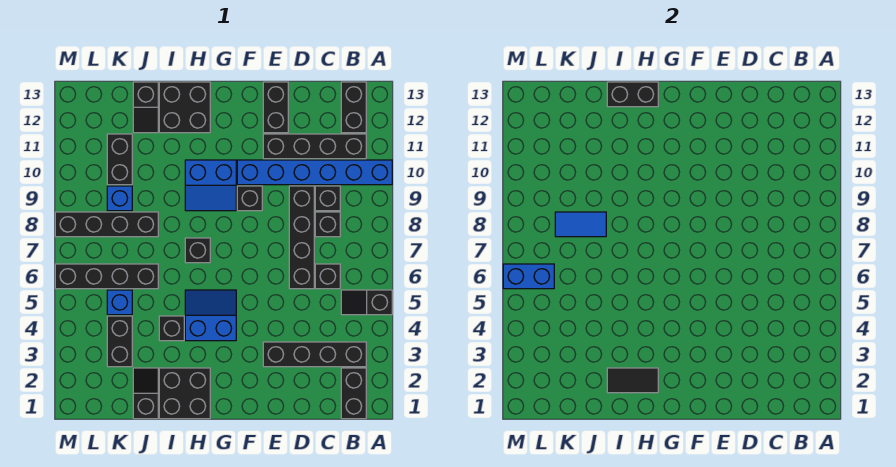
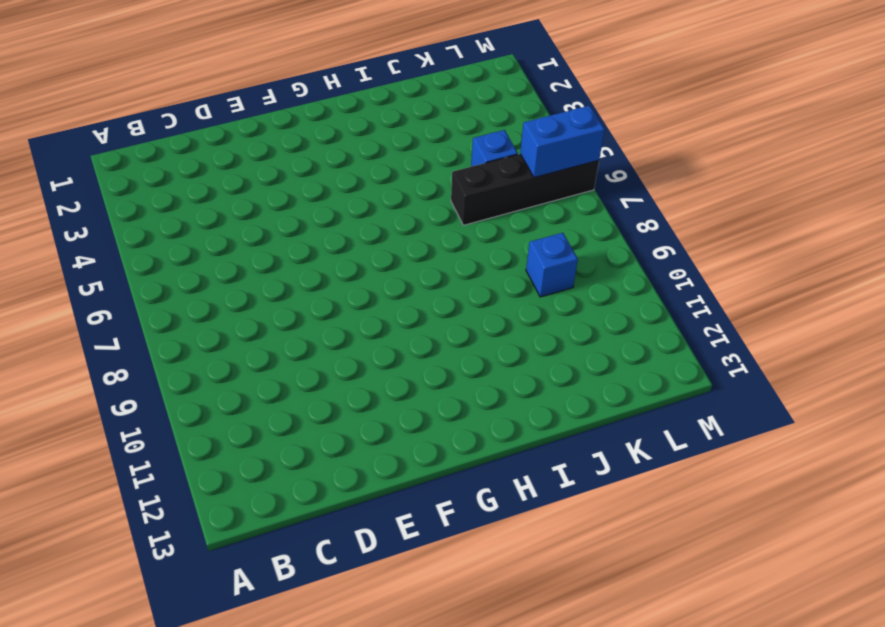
none -> black slope A5:B5 level 1 top A
none -> blue brick A10:F10 level 1
none -> black brick B1:B2 level 1
none -> black brick B3:E3 level 1

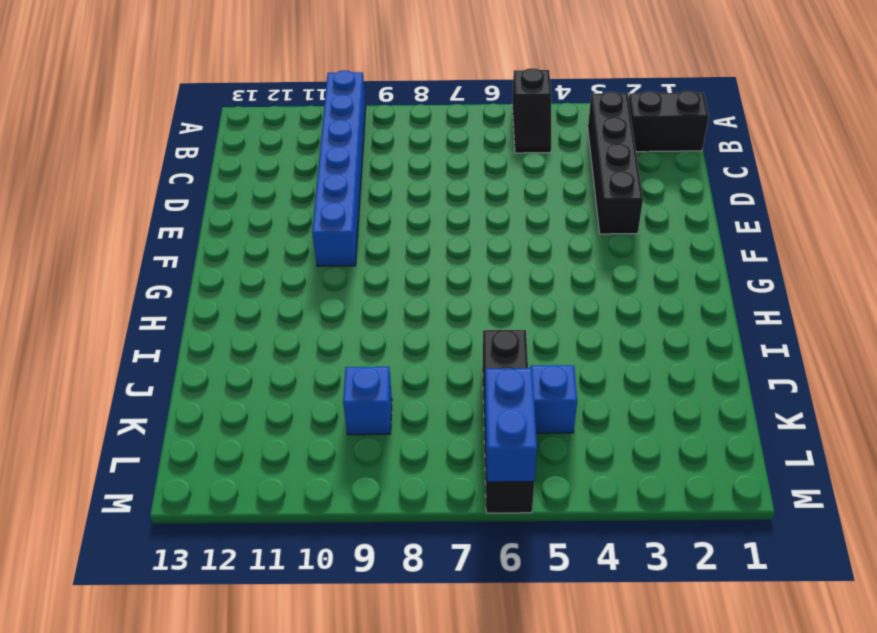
none -> black brick B11:E11 level 1
none -> black brick B12:B13 level 1
none -> black brick C6 level 1
none -> black brick C8 level 1

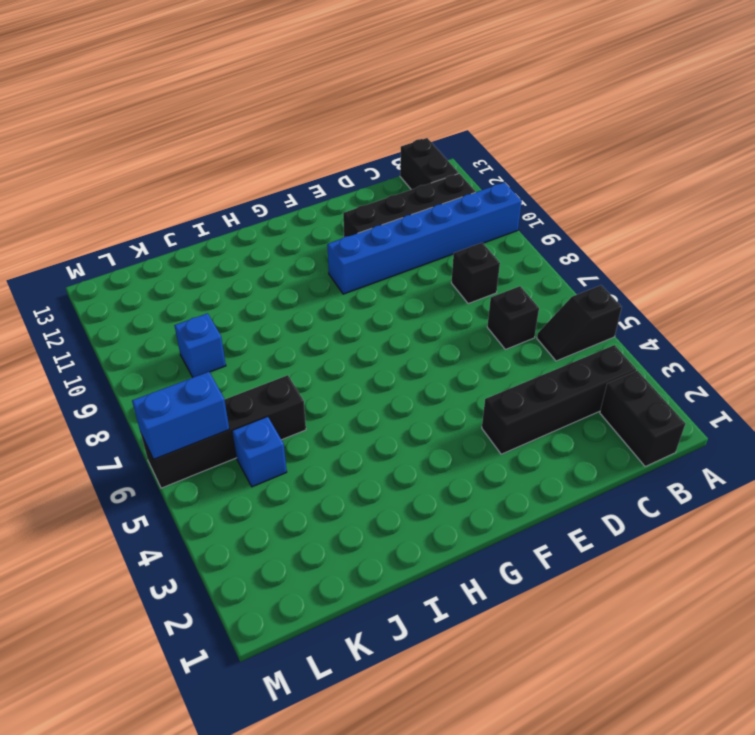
none -> black brick C9 level 1
none -> black brick D6:D9 level 1
none -> black brick E12:E13 level 1
none -> black brick F9 level 1

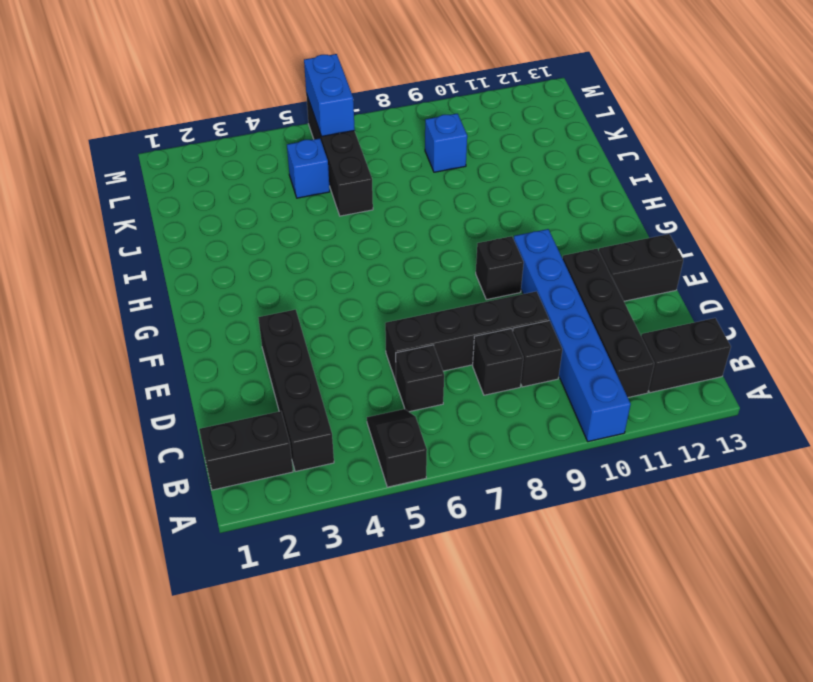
none -> blue slope G4:H5 level 1 top 4
none -> blue slope G9:H10 level 1 top 10
none -> black brick H1:I2 level 1
none -> black brick H7 level 1

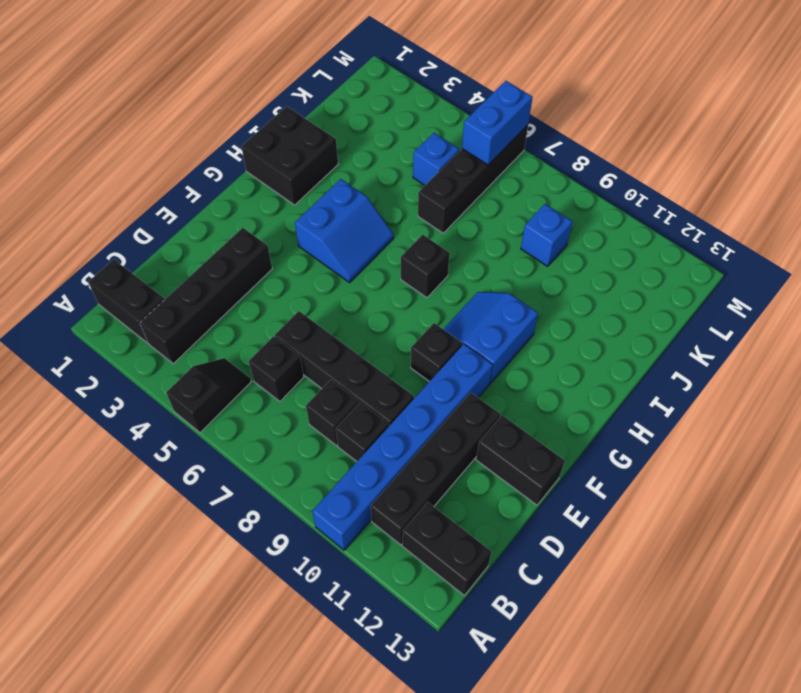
none -> black brick H12:I13 level 1
none -> black brick I4 level 1
none -> black slope J1:J2 level 1 top 1
none -> black brick J8:M8 level 1

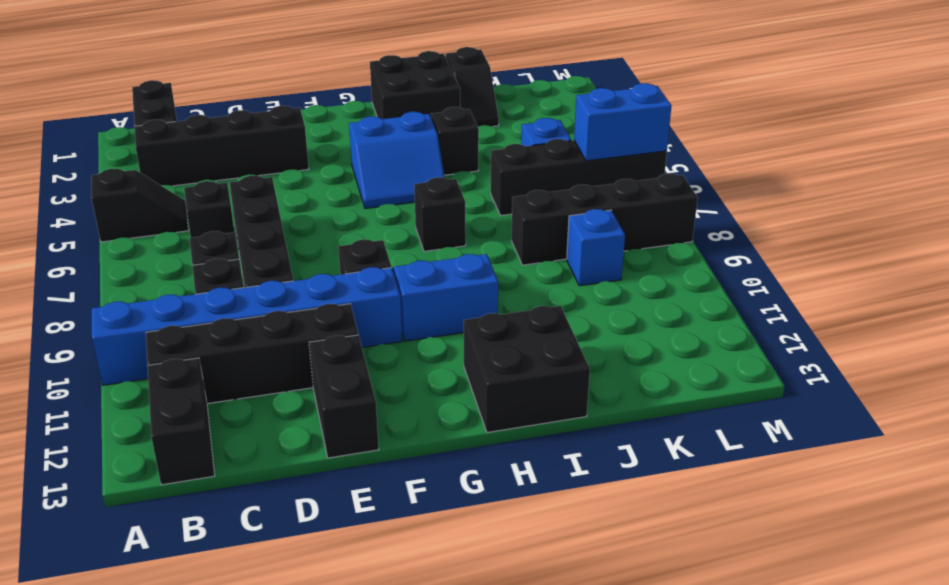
none -> black slope J12:J13 level 1 top 13
none -> black brick K3:K4 level 1
none -> black brick K10:K11 level 1
none -> black tile H2:I2 level 2

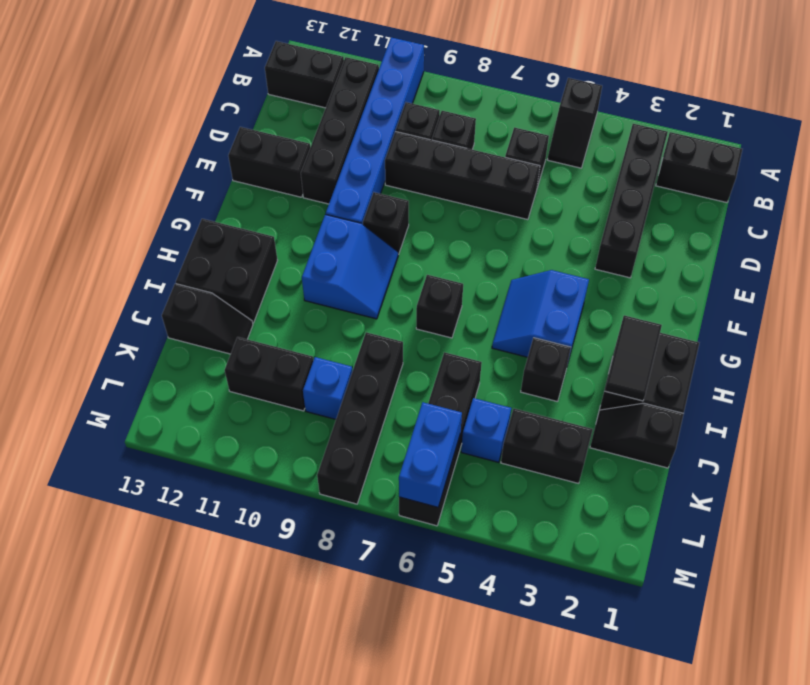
none -> black brick H13:I13 level 2
none -> blue tile J8:K8 level 2

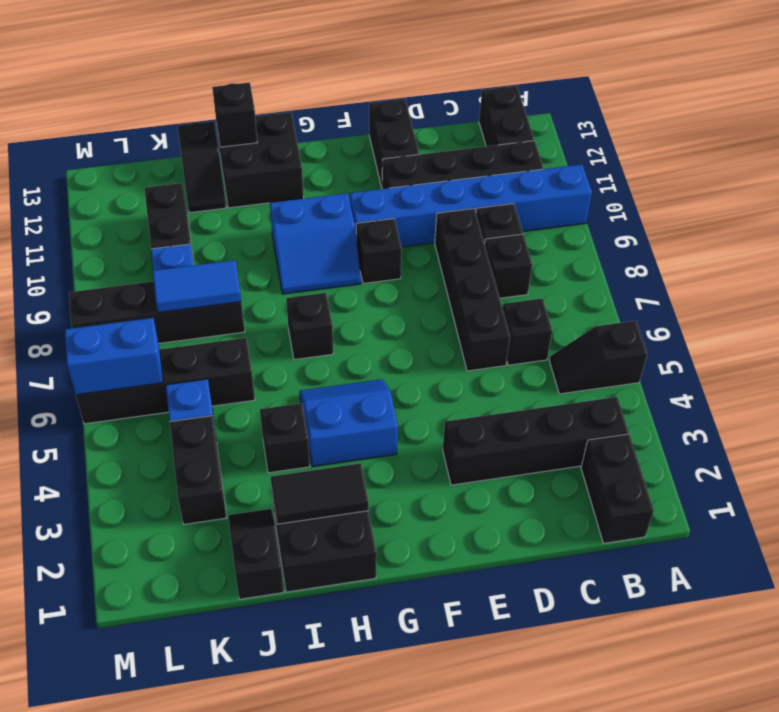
black brick I13 level 2 -> black brick H13:I13 level 2

